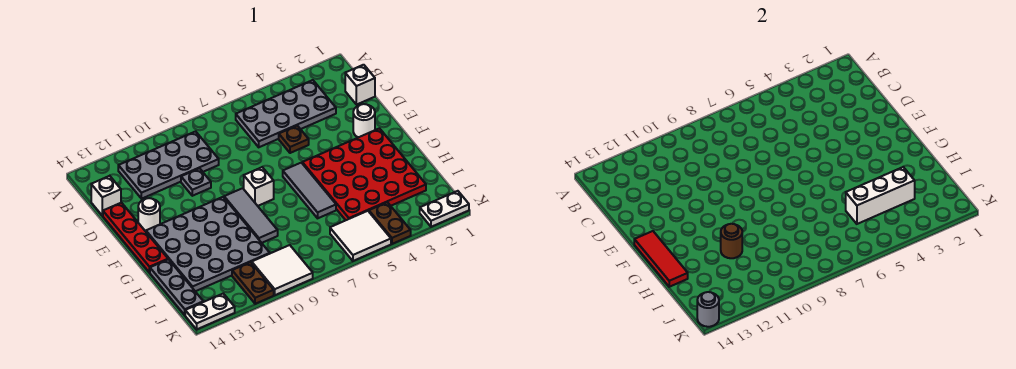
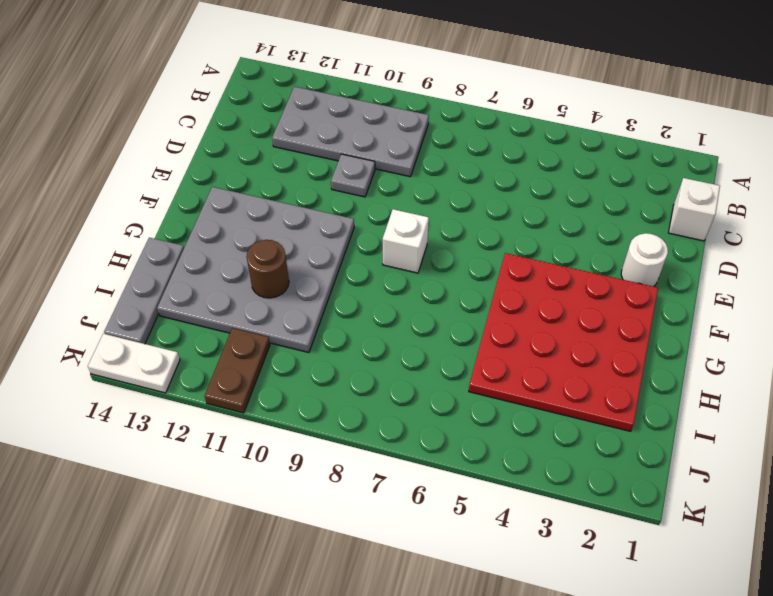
none -> grey plate B3:C6 level 1
none -> white brick C14 level 1
none -> brown plate D5 level 1

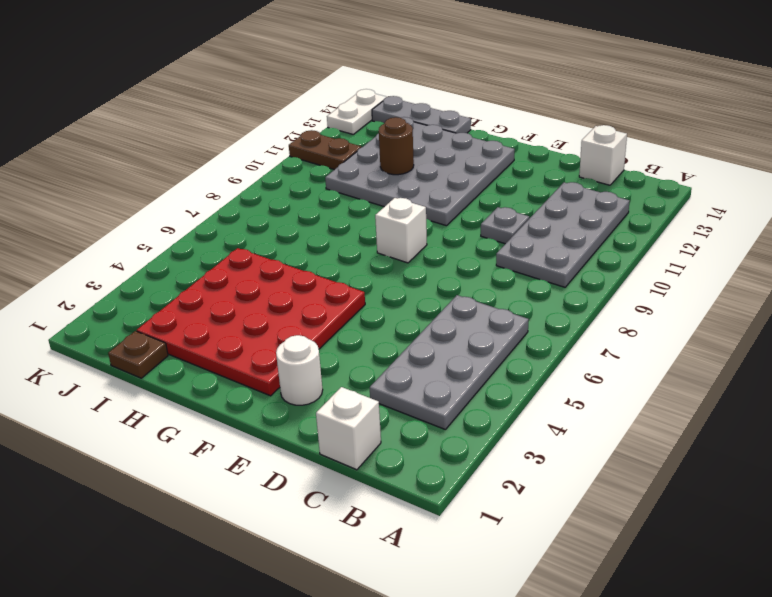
brown plate I1 level 1 -> brown plate D5 level 1
none -> red plate D14:G14 level 1
none -> white round brick E13 level 1
none -> grey tile F6:H6 level 1

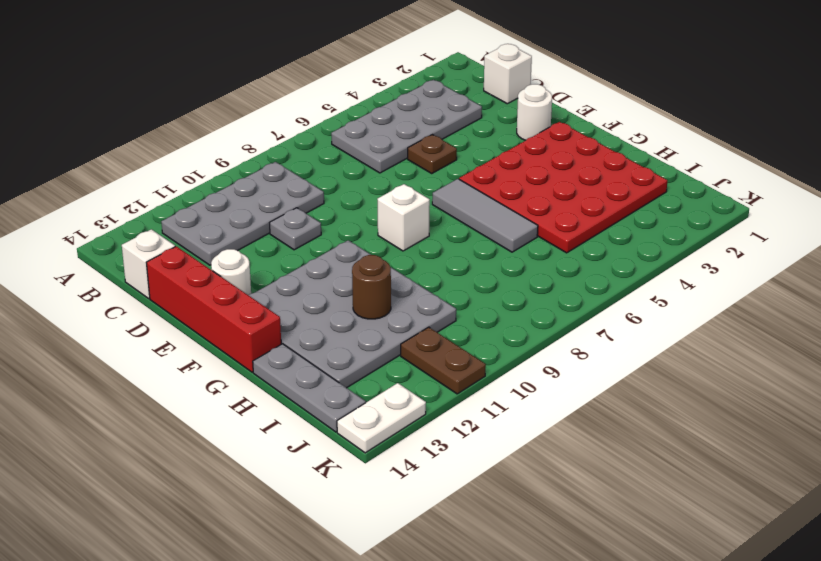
red brick D14:G14 level 1 -> red plate D14:G14 level 1
none -> grey tile F9:H9 level 1
none -> brown plate J4:K4 level 1
none -> white tile J5:K6 level 1

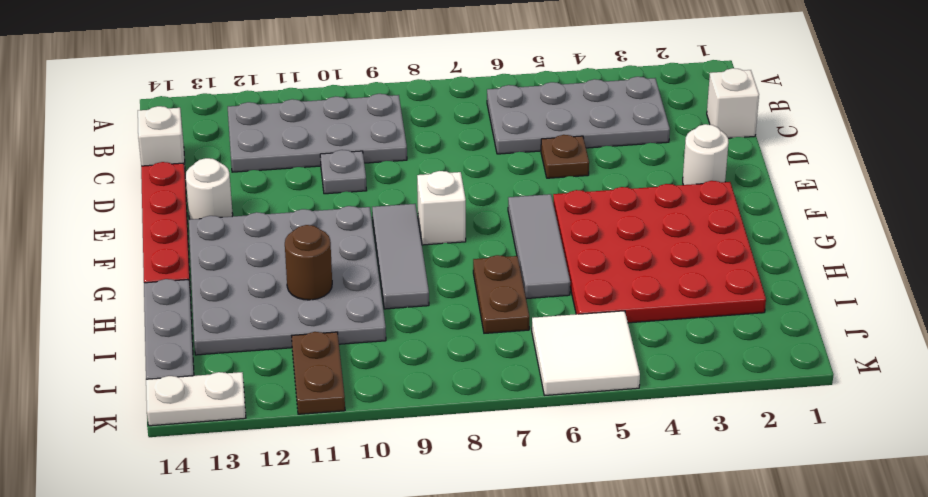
brown plate H7:I7 level 1 -> brown plate J4:K4 level 1
none -> white tile J9:K10 level 1
none -> white plate K1:K2 level 1
none -> red tile F14:H14 level 2

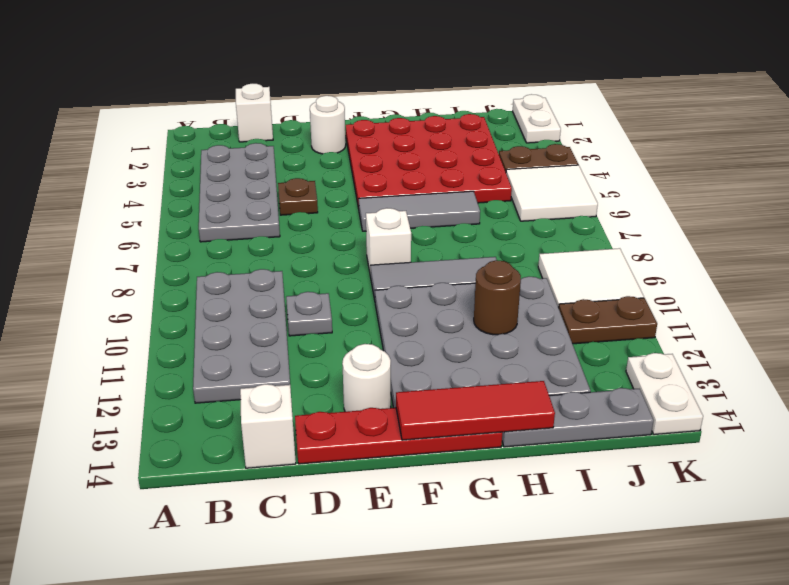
none -> white brick I3:I5 level 2
none -> grey round brick K14 level 2

